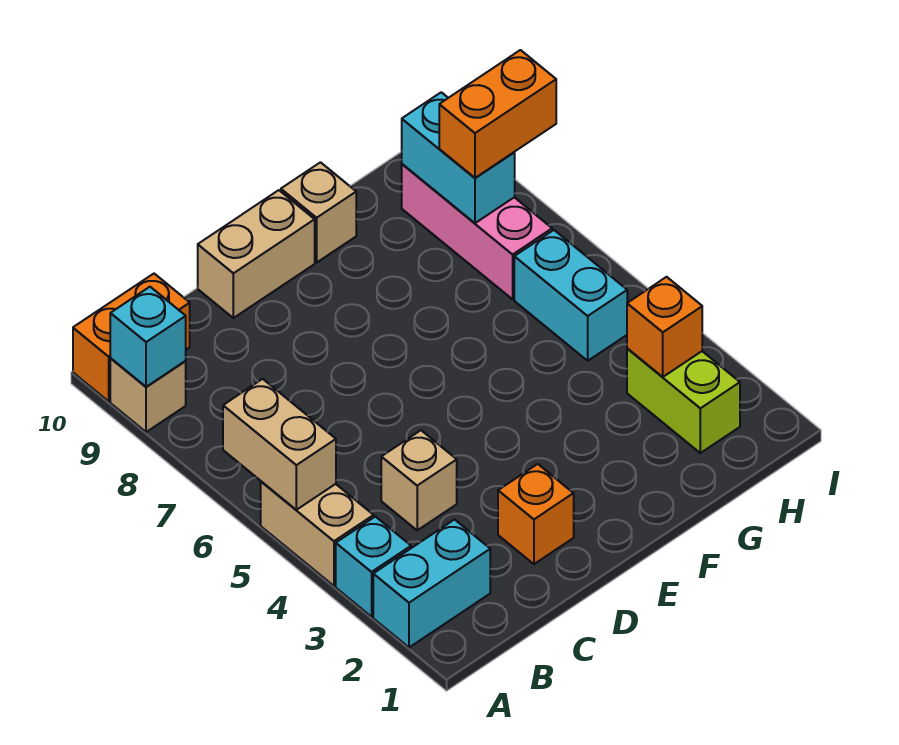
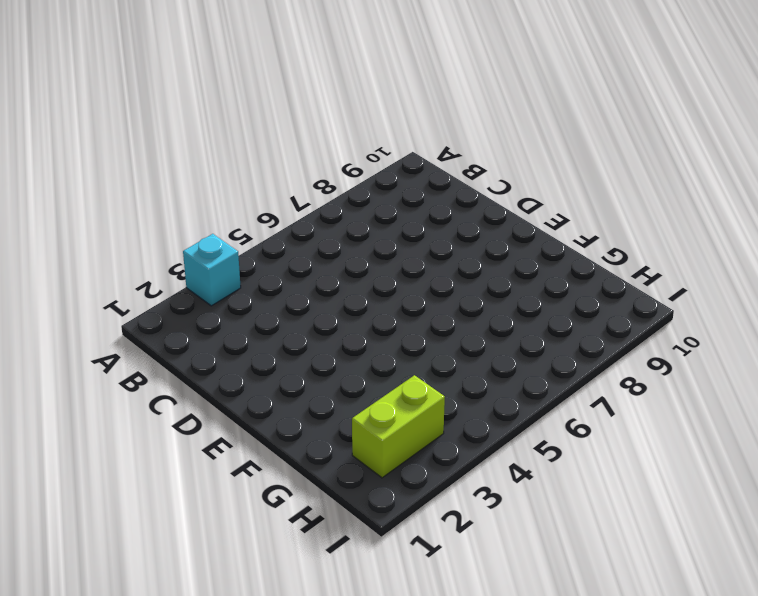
none -> cyan brick A2:B2 level 1
none -> tan brick A4:A5 level 1
none -> tan brick A9 level 1

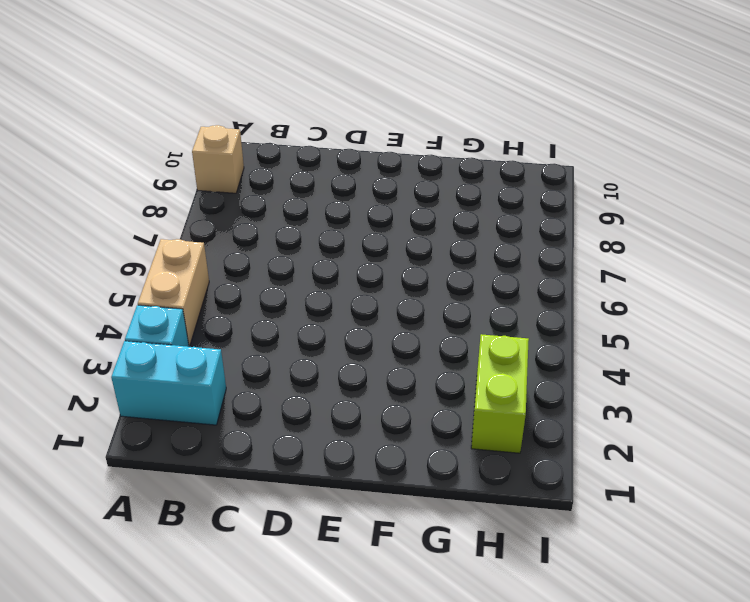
none -> orange brick A10:B10 level 1
none -> tan brick C4 level 1
none -> orange brick D2 level 1

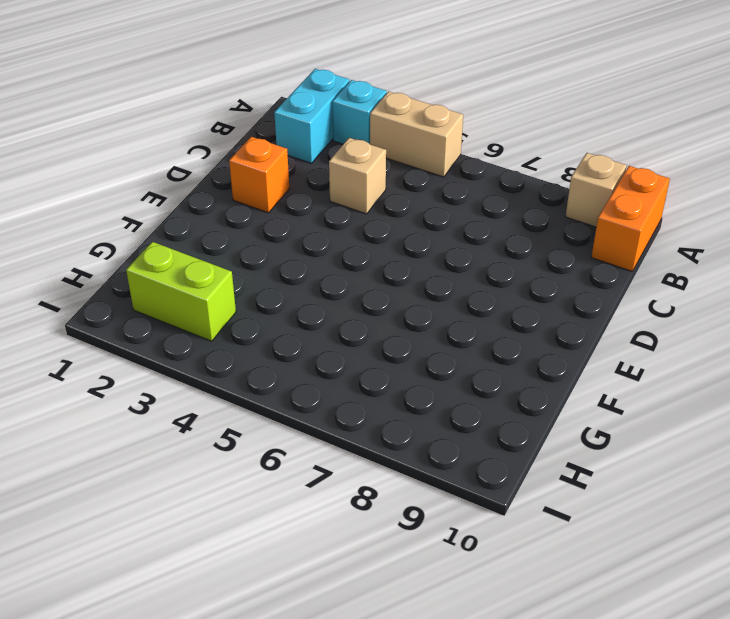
none -> tan brick D10:E10 level 1
none -> tan brick F10 level 1
none -> cyan brick H5:H6 level 1

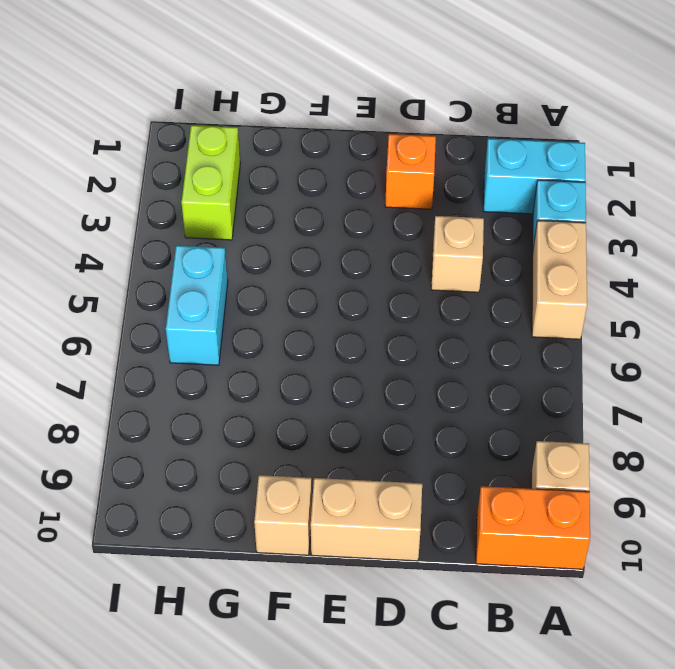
none -> pink brick H7:H9 level 1
none -> tan brick A5:A6 level 2
none -> cyan brick A9 level 2

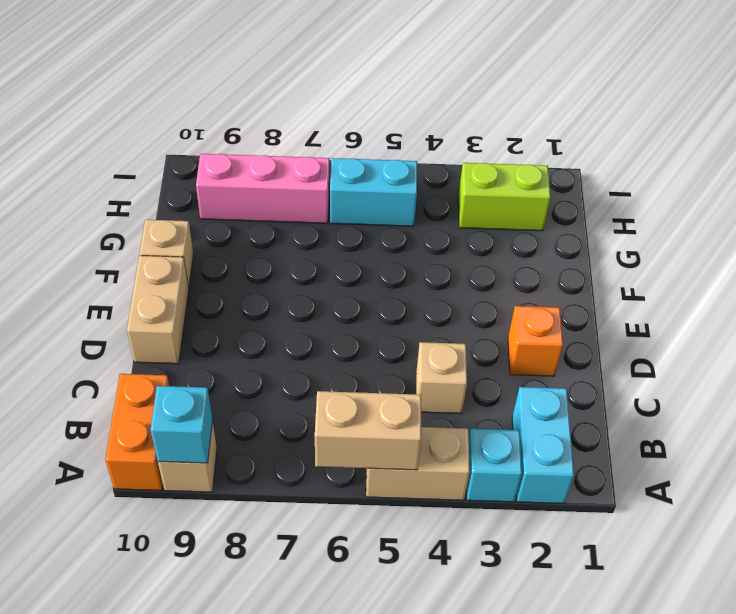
none -> orange brick H3 level 2
none -> cyan brick H8:H9 level 2
none -> orange brick H8:I8 level 3

